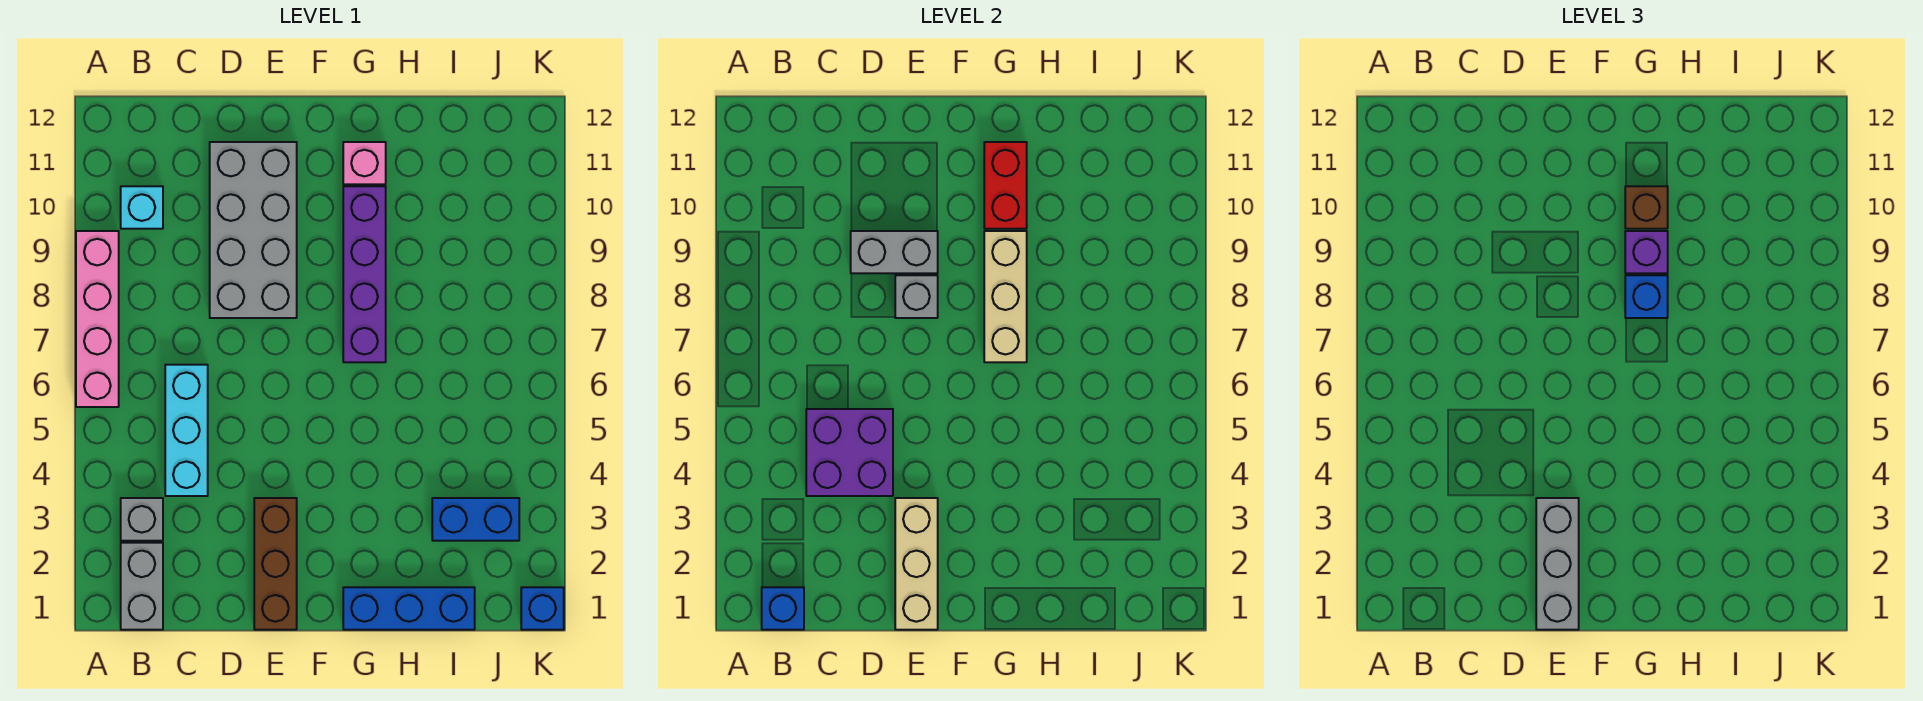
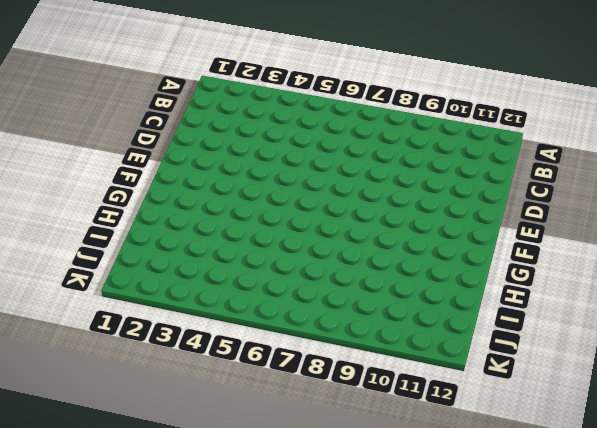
none -> pink brick A6:A9 level 1
none -> grey brick B1:B2 level 1
none -> grey brick B3 level 1

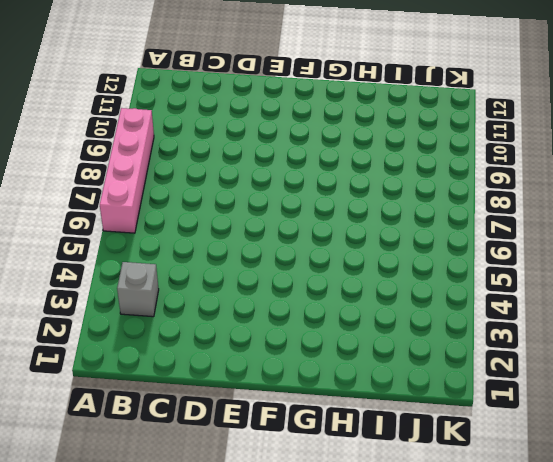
none -> grey brick B1:B2 level 1
none -> cyan brick B10 level 1
none -> cyan brick C4:C6 level 1

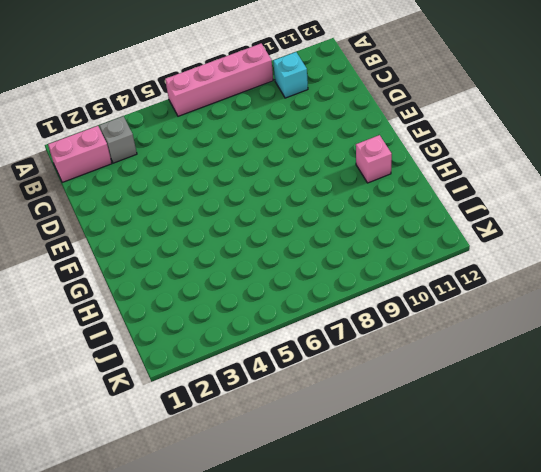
pink brick B1:B2 level 1 -> grey brick B1:B2 level 1
none -> cyan brick C4:C6 level 1
none -> grey brick D8:E11 level 1
none -> brown brick E1:E3 level 1

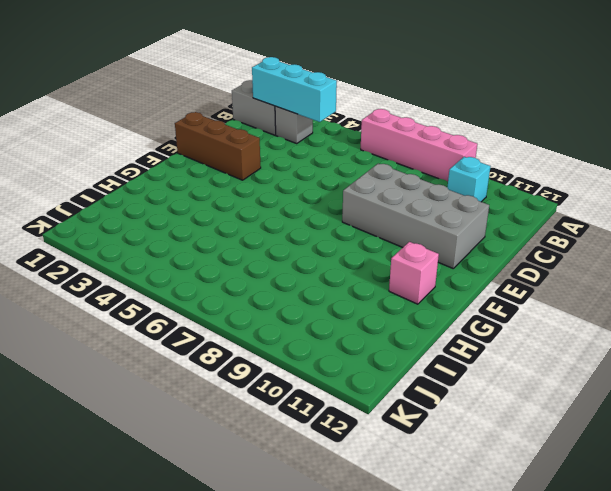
cyan brick B2:B4 level 2 -> cyan brick C4:C6 level 1
none -> blue brick G1:I1 level 1
none -> purple brick G7:G10 level 1
none -> blue brick I3:J3 level 1

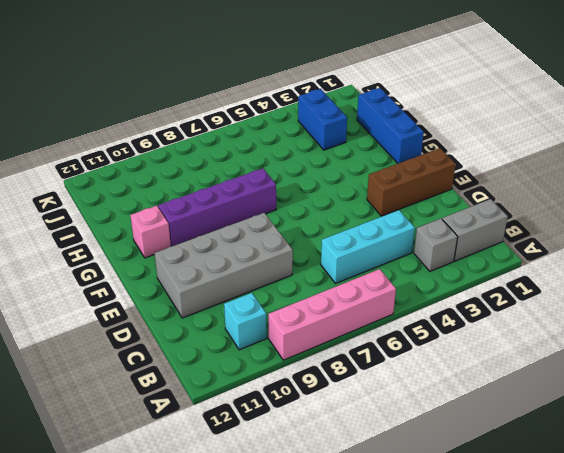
none -> blue brick K1 level 1
none -> blue brick B1 level 2
none -> purple brick C4:D5 level 2

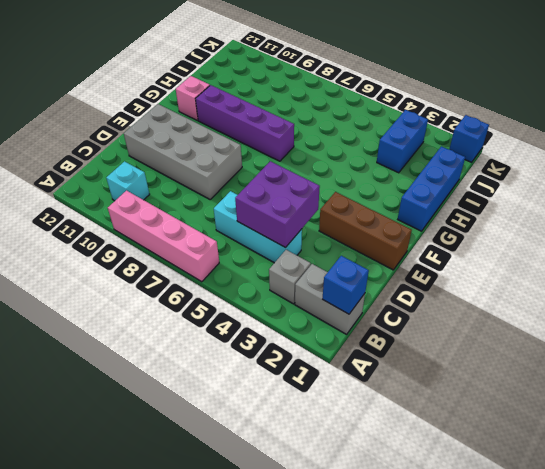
none -> grey brick D9:E9 level 2
none -> tan brick E1:E3 level 2
none -> grey brick E8 level 2

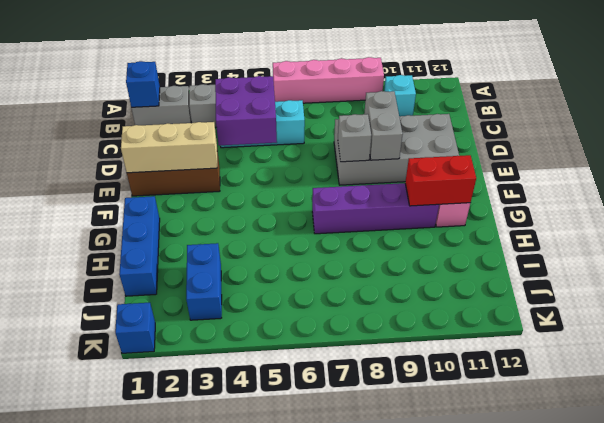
none -> tan brick G7:G9 level 2
none -> grey brick E1:E3 level 3
none -> blue brick G8 level 3

